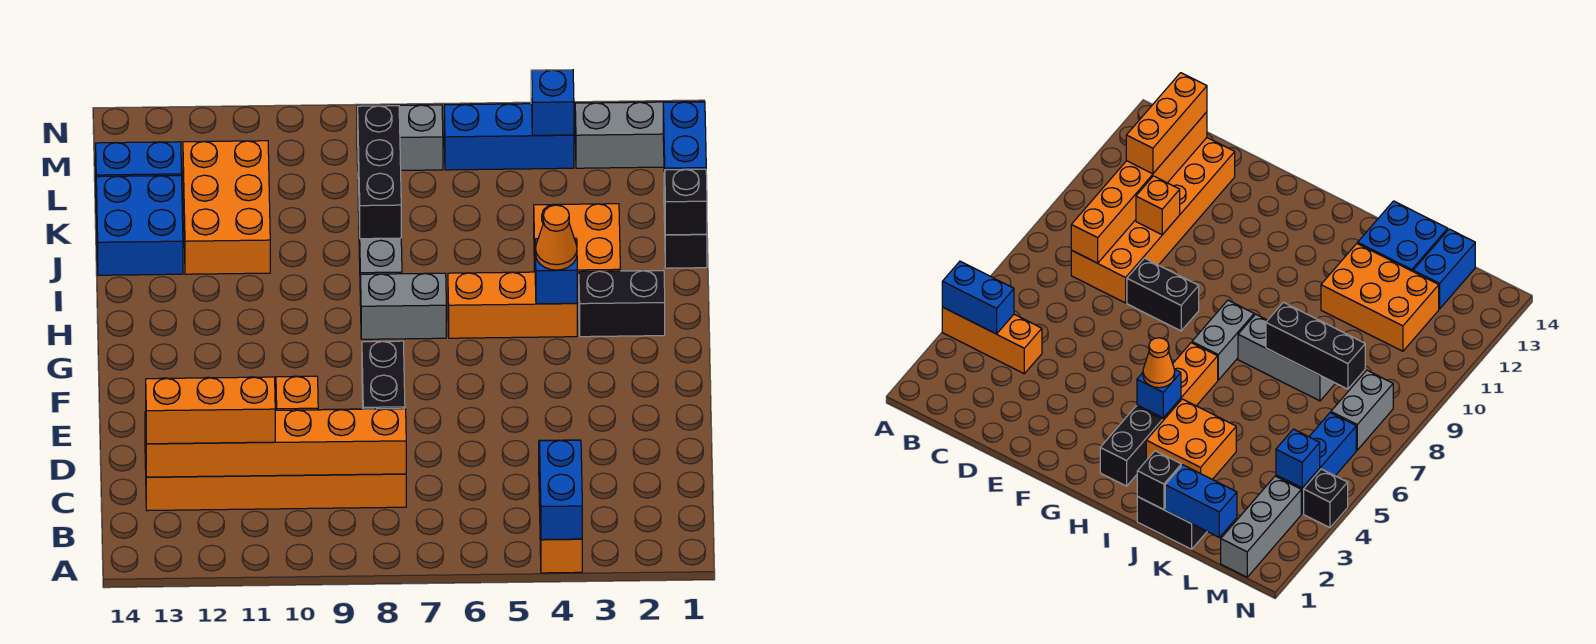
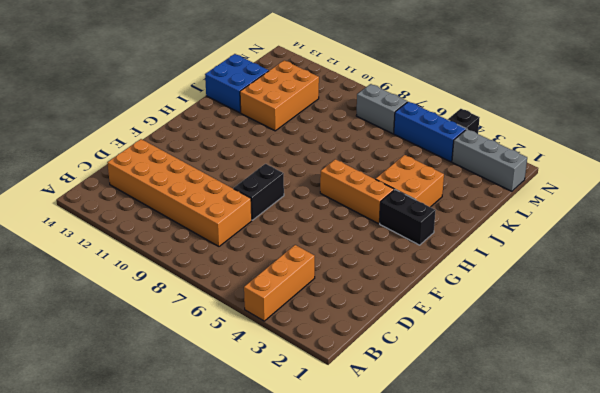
none -> grey brick H7:H8 level 1
none -> grey brick I8:K8 level 1
none -> black brick J1:K1 level 1

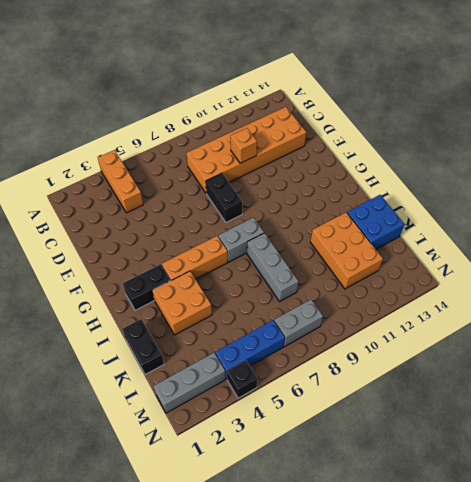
none -> blue brick L13:L14 level 1
none -> blue brick A4:B4 level 2
none -> orange brick C8:C13 level 2

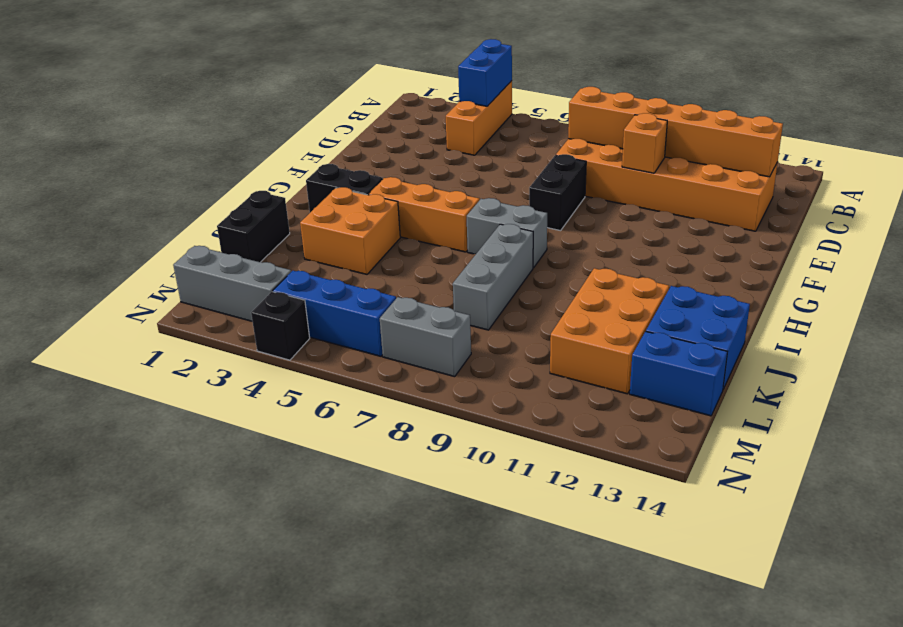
none -> blue brick H4 level 2
none -> black brick J1 level 2
none -> black brick J8:L8 level 2

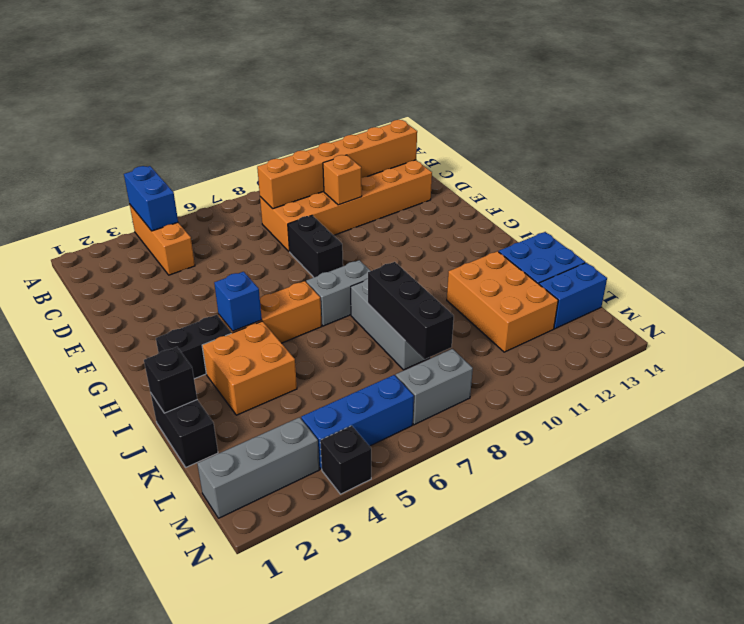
none -> blue brick K1:L1 level 2
none -> blue brick M4 level 2
none -> orange brick C11:C13 level 3

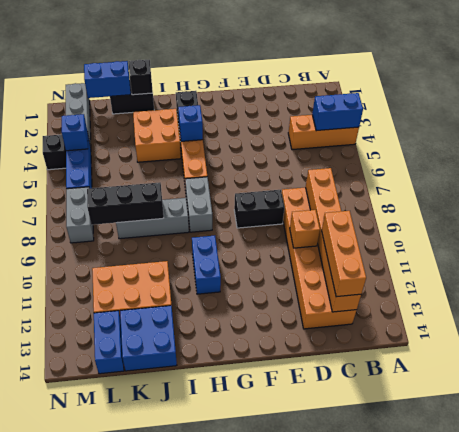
blue brick H10:H11 level 1 -> none
none -> orange cone H4 level 3

